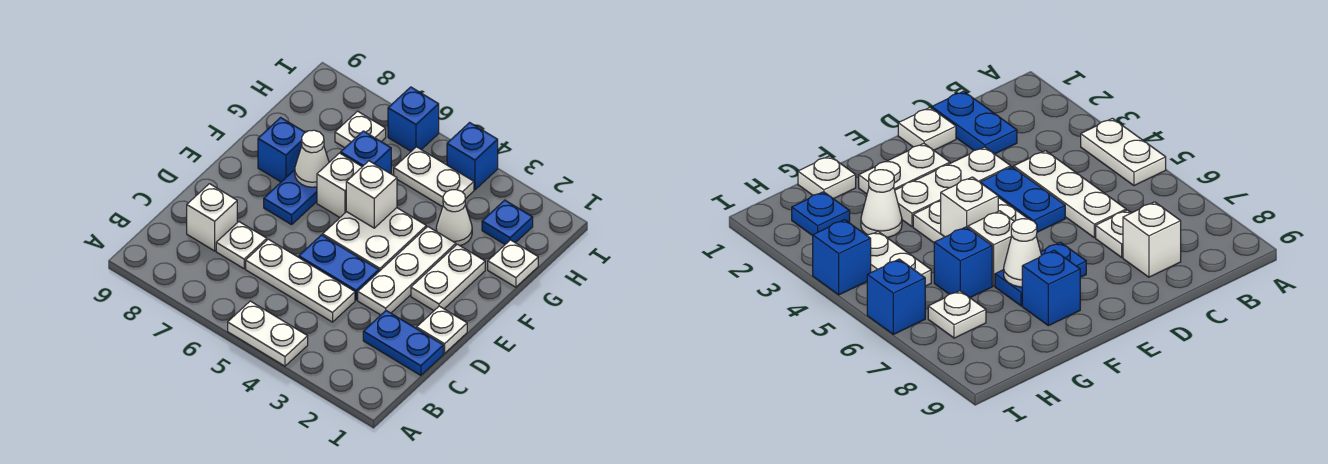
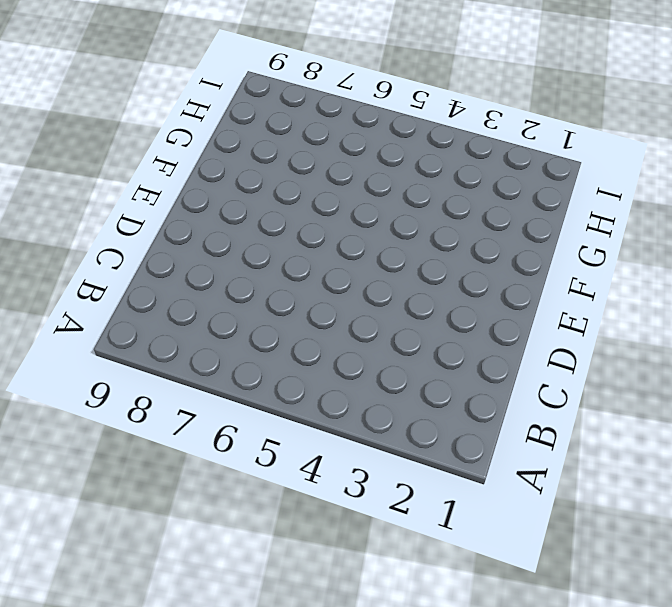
none -> white plate A4:A5 level 1
none -> blue plate C1:C2 level 1
none -> white plate C4:C6 level 1

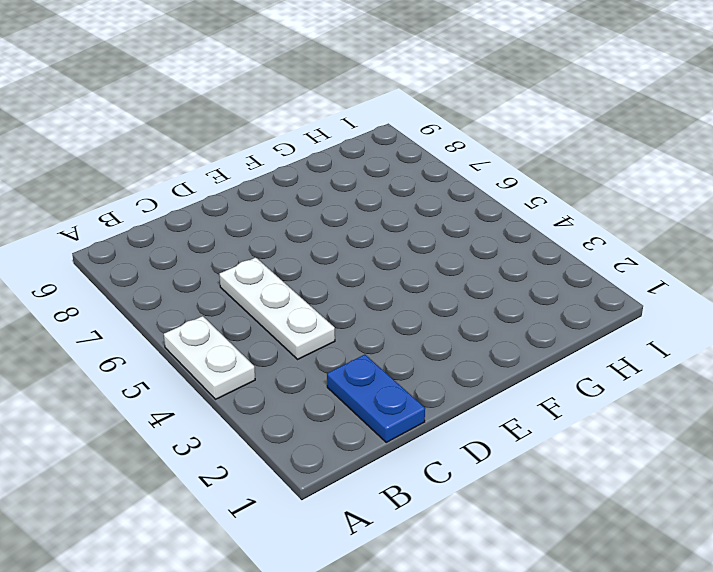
none -> white plate C7 level 1
none -> white brick C8 level 1
none -> white plate D1 level 1

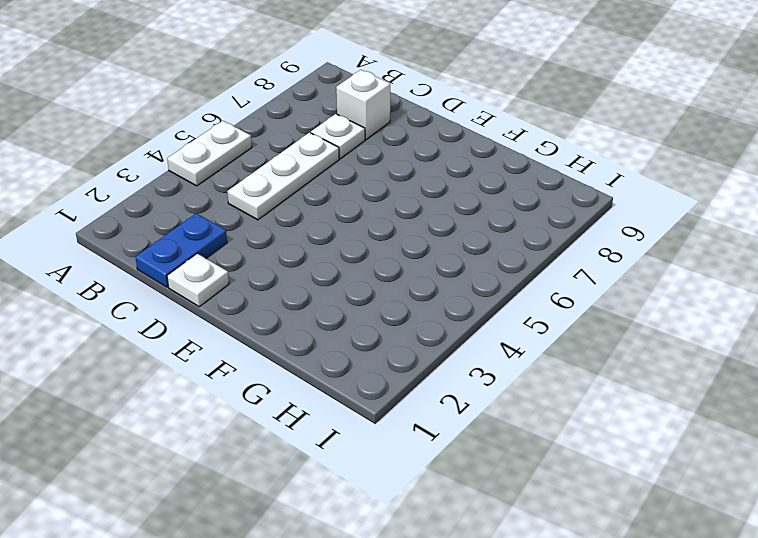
none -> white plate D3:F3 level 1
none -> blue plate D4:D5 level 1
none -> white plate E2:F2 level 1

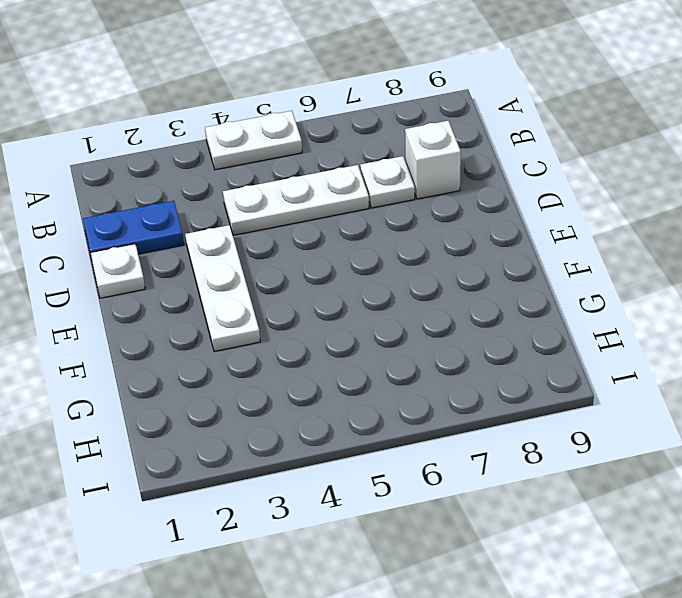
none -> blue plate D4:D5 level 1
none -> white plate E2:F2 level 1
none -> white plate E4:F5 level 1

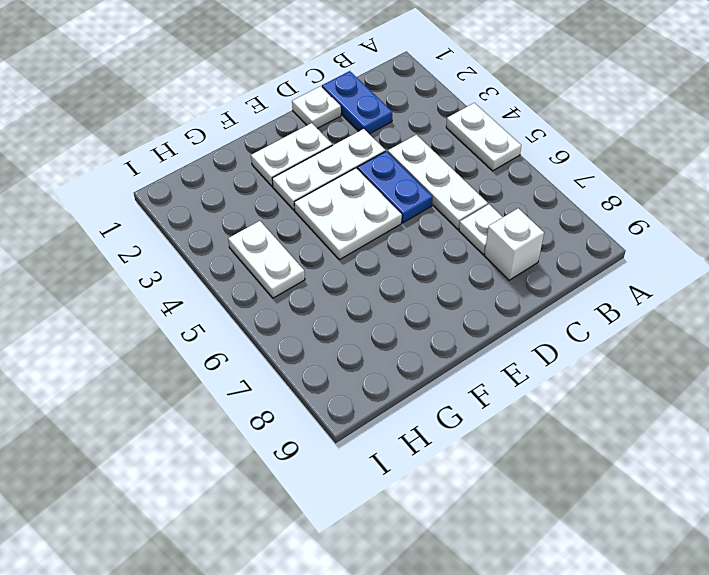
none -> blue plate E7:F7 level 1
none -> white brick F6 level 1
none -> blue brick F8 level 1

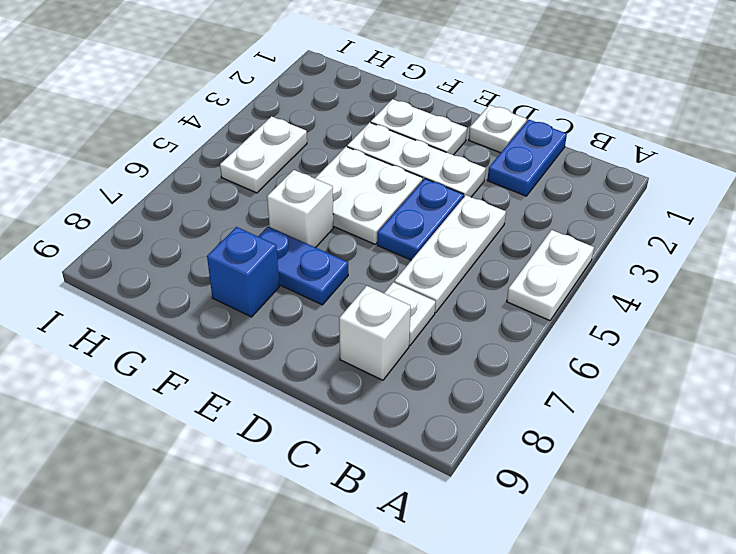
none -> white plate G1 level 1
none -> white cone G3 level 1
none -> blue brick G6 level 1

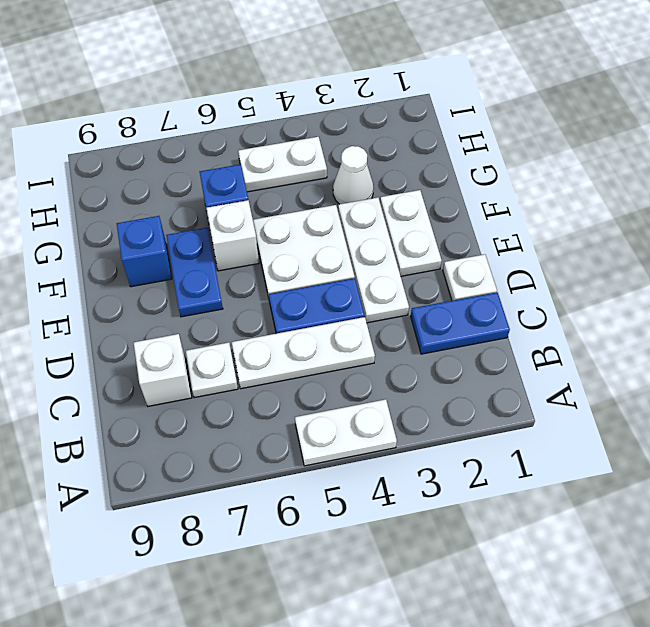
none -> white plate G1 level 1
none -> blue plate H2 level 1
none -> white plate H7 level 1

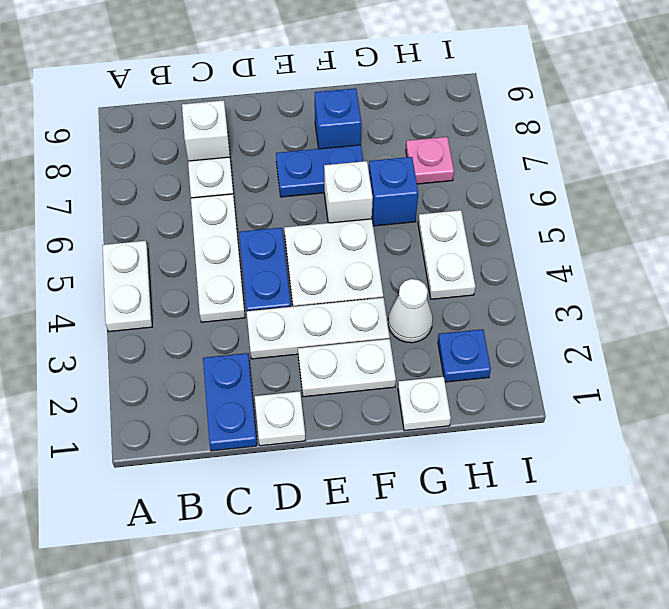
pink plate H7 level 1 -> white plate H7 level 1
none -> blue brick I4 level 1
none -> blue brick I6 level 1
none -> white brick F5 level 2

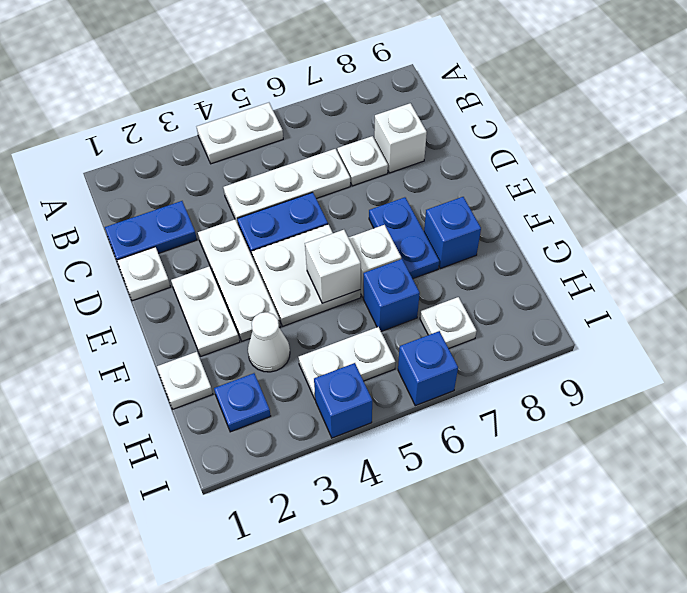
none -> white cone F7 level 2

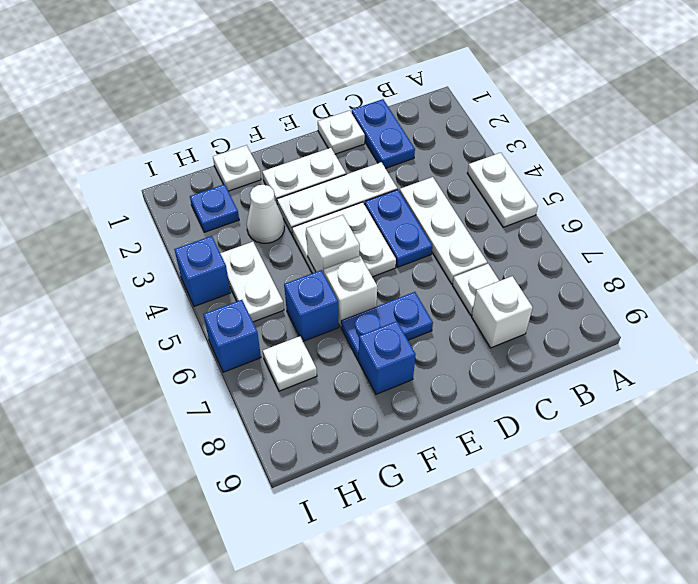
none -> white cone F7 level 2

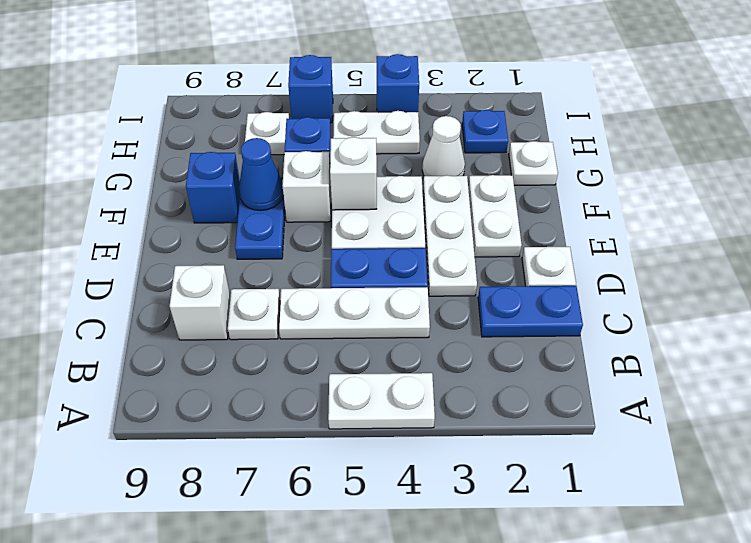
blue cone F7 level 2 -> white cone F7 level 2

